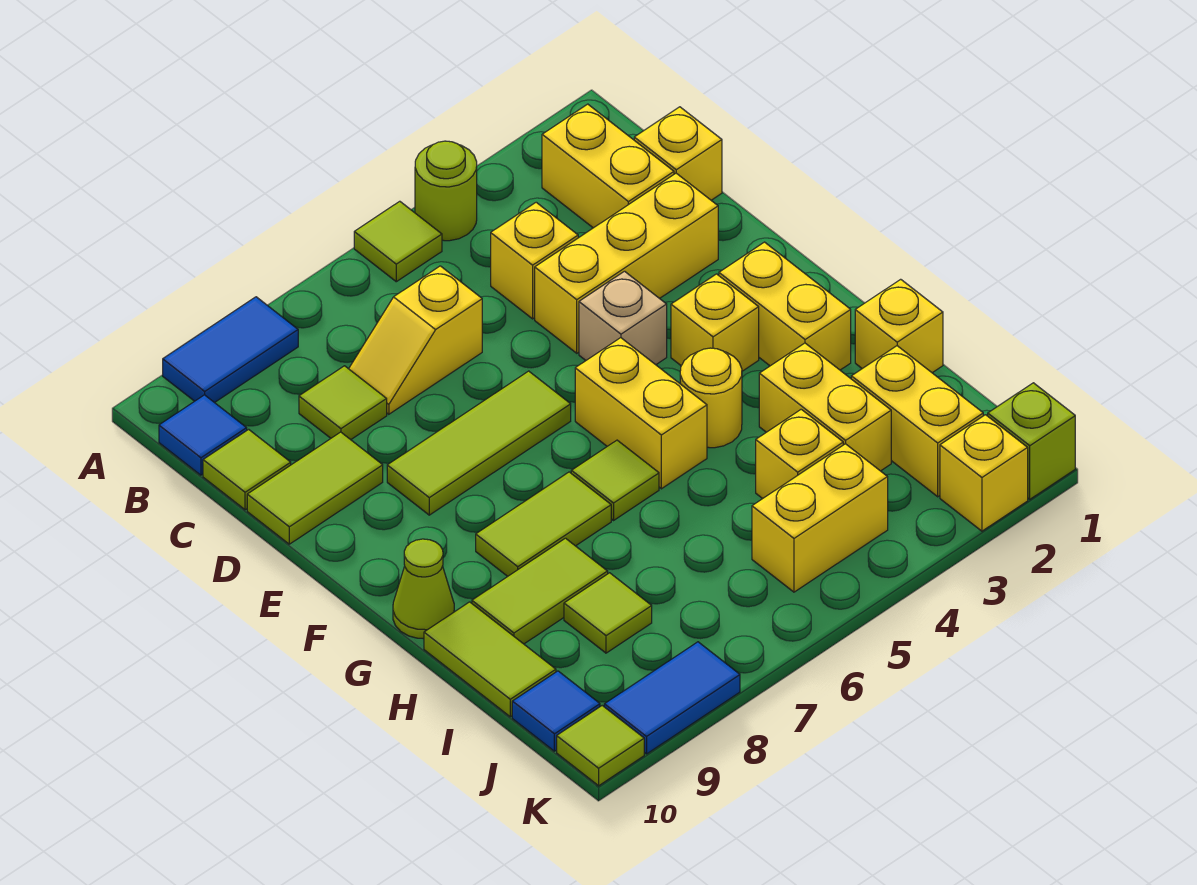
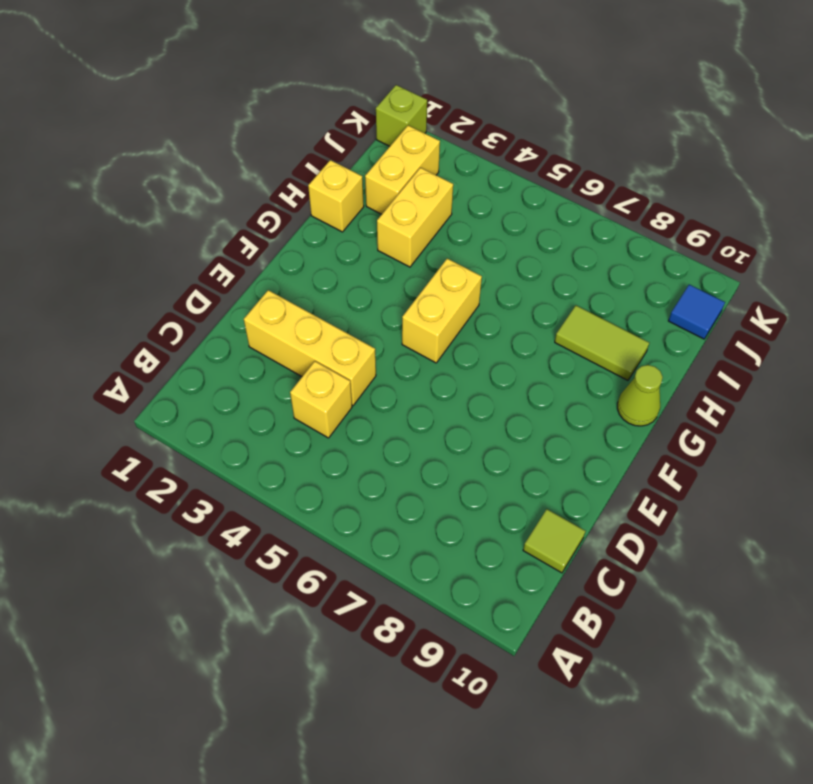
none -> lime round brick A4 level 1
none -> lime tile A5 level 1
none -> blue tile A8:A9 level 1
none -> yellow brick B2:C2 level 1

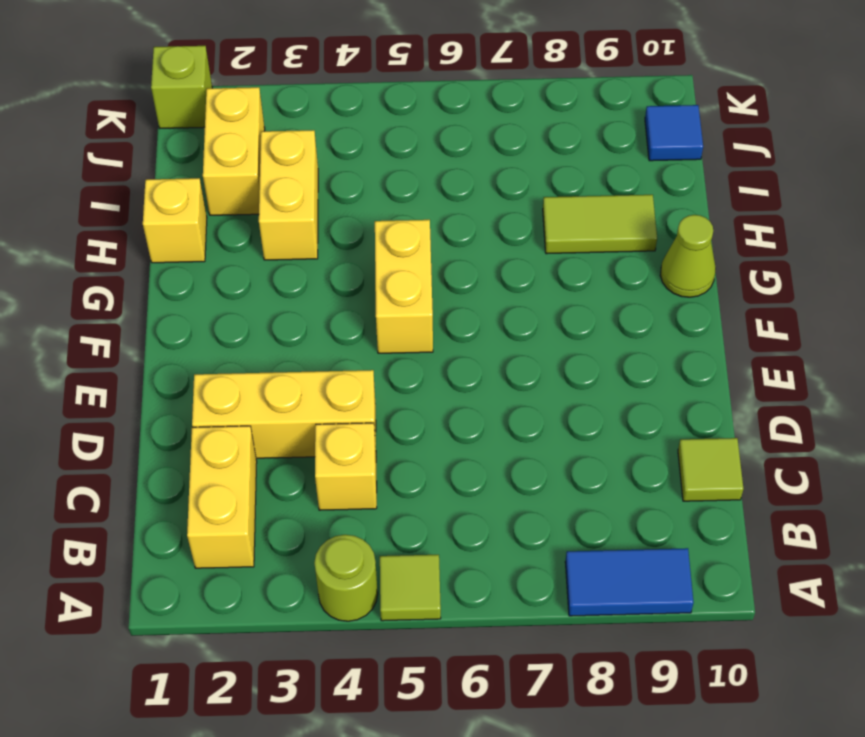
none -> blue tile B10 level 1
none -> yellow brick C1 level 1
none -> yellow slope C6:C7 level 1 top 6
none -> lime tile C8 level 1

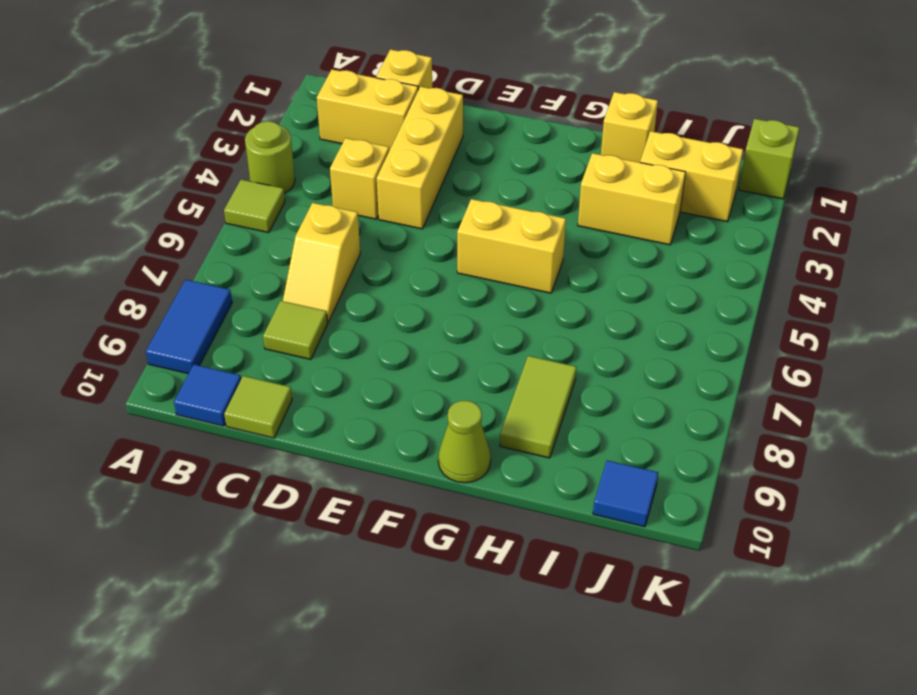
none -> lime tile D9:D10 level 1
none -> tan brick E4 level 1
none -> lime tile E6:E8 level 1
none -> yellow brick F2:G2 level 1

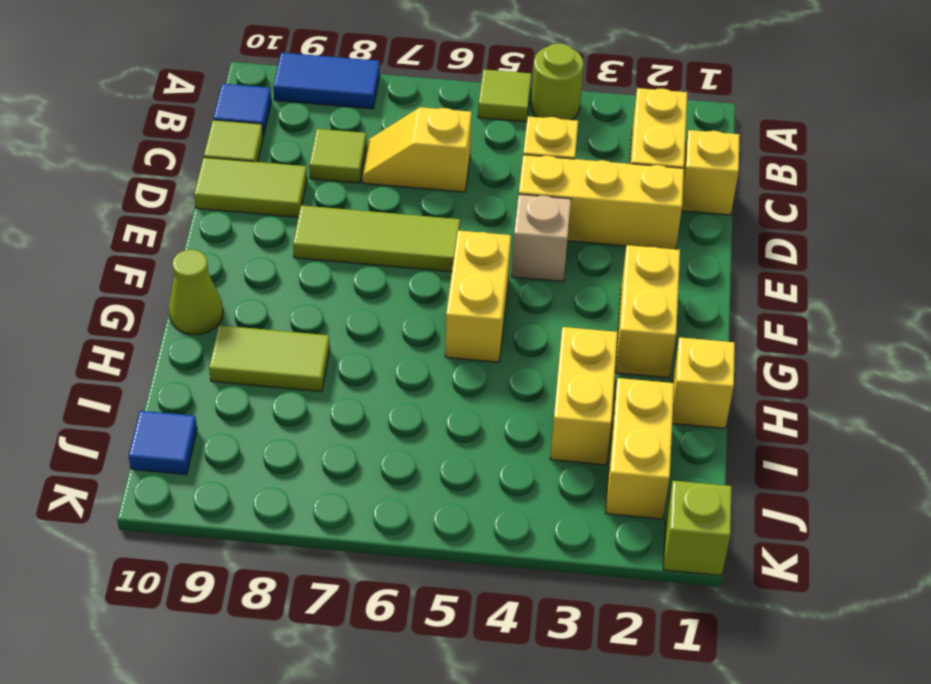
none -> yellow brick F3 level 1
none -> yellow round brick G4 level 1
none -> lime tile G6 level 1
none -> lime tile G7:G8 level 1

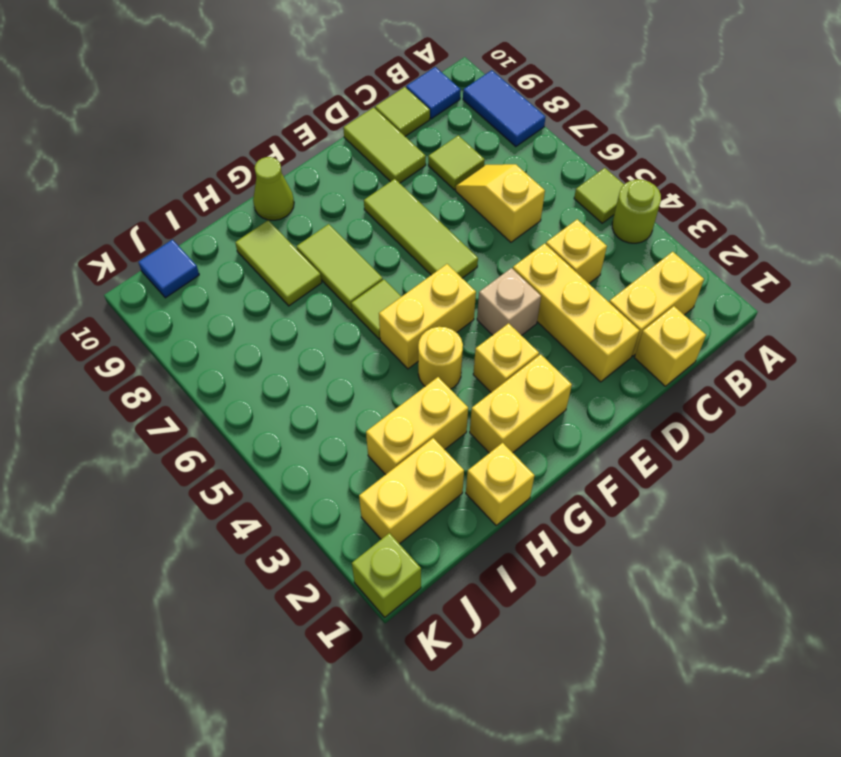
none -> lime tile H10:I10 level 1
none -> yellow brick I4 level 1
none -> lime tile I8 level 1
none -> yellow brick J4:J5 level 1

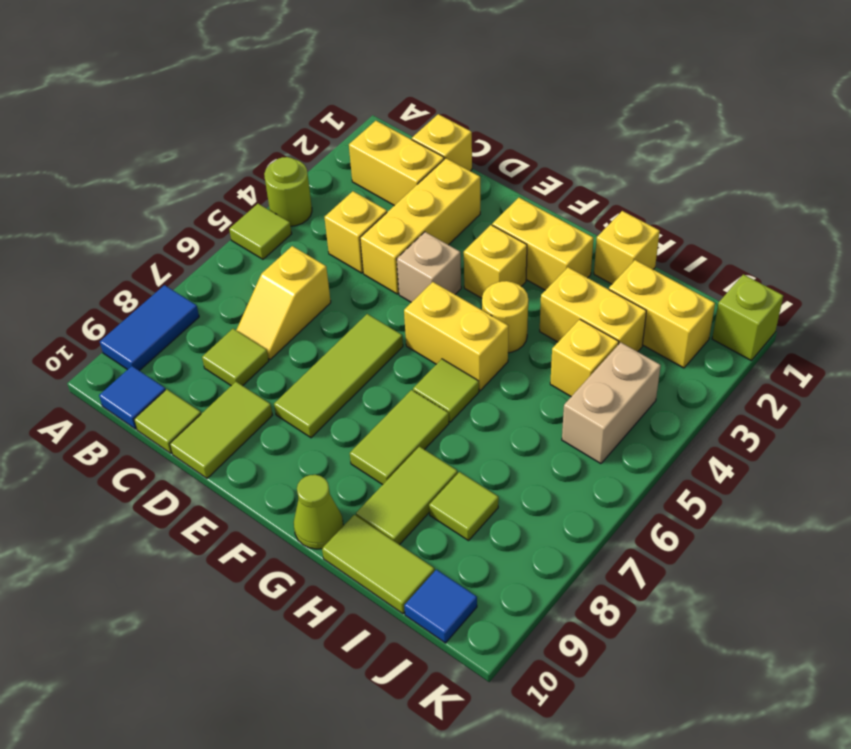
tan brick J4:J5 level 1 -> yellow brick J4:J5 level 1
none -> yellow brick K2 level 1
none -> blue tile K8:K9 level 1
none -> lime tile K10 level 1

